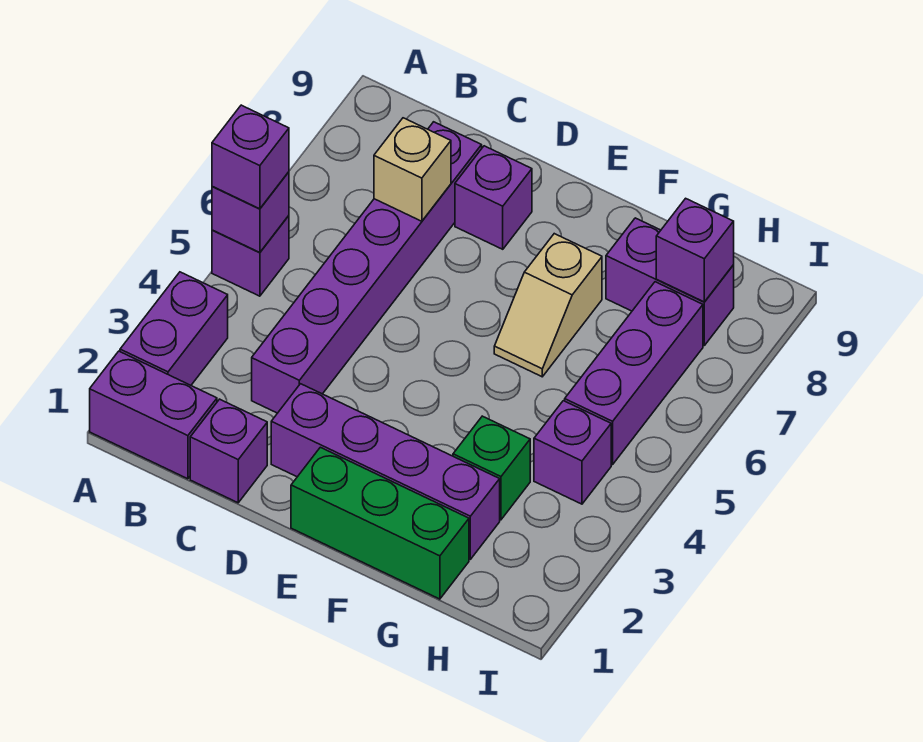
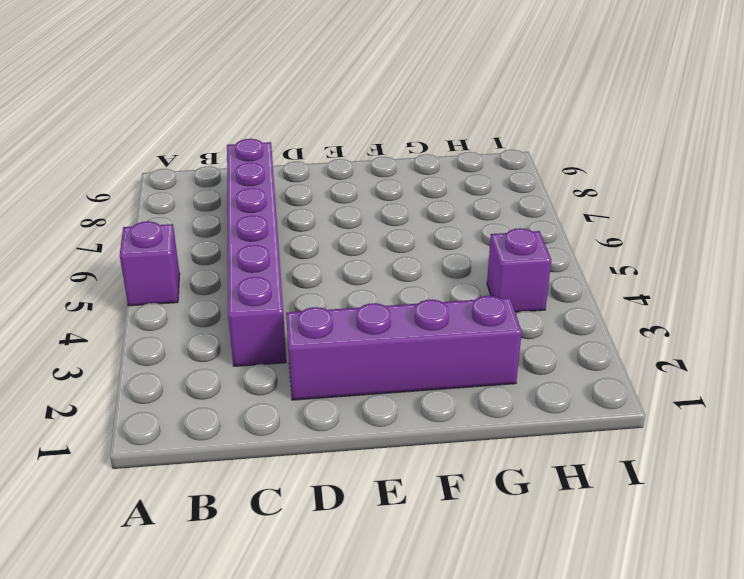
none -> purple brick A1:B1 level 1
none -> purple brick A2:A3 level 1
none -> purple brick C1 level 1

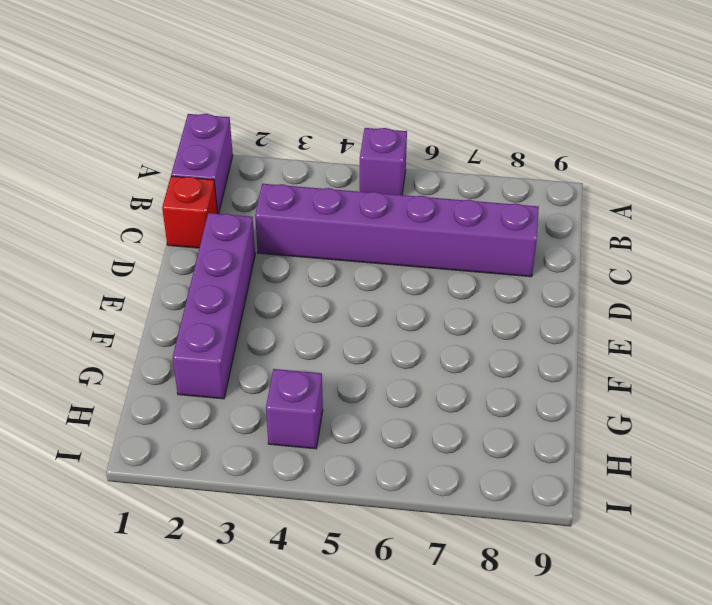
red brick C1 level 1 -> purple brick C1 level 1
none -> purple brick A2:A3 level 1
none -> purple brick D8 level 1
none -> green brick E1:G1 level 1

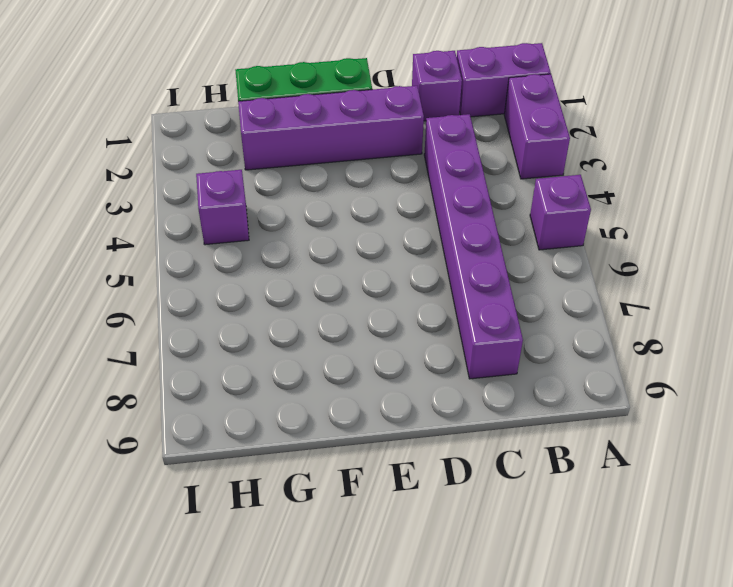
none -> purple brick D8 level 1
none -> tan slope F6:F7 level 1 top 7
none -> green brick G3 level 1

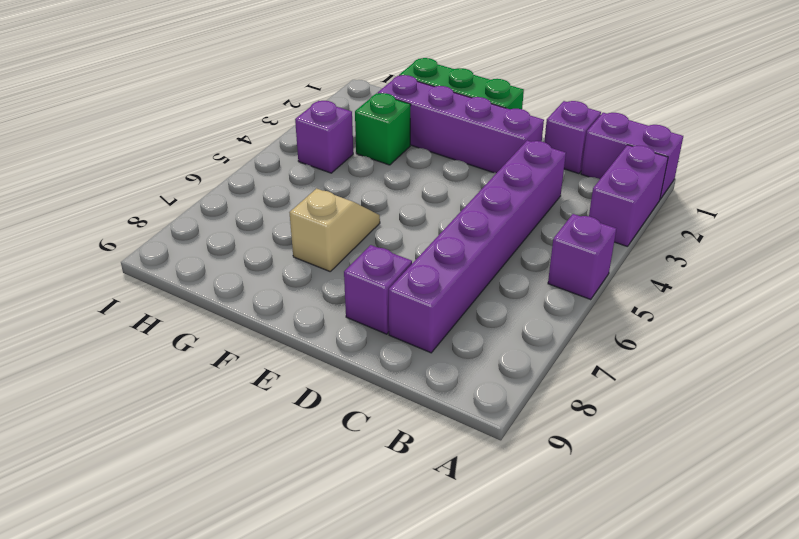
none -> purple brick G8:H8 level 1
none -> purple brick H5:H7 level 1
none -> purple brick A5 level 2

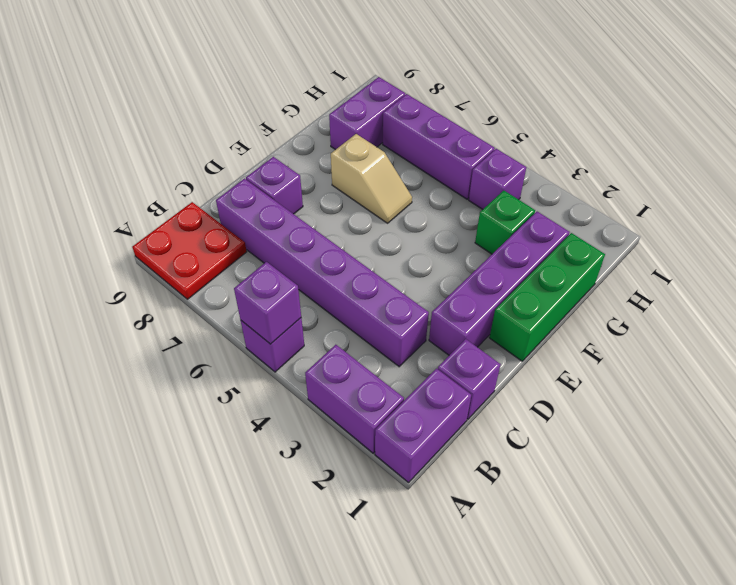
red plate A8:B9 level 1 -> none
none -> tan brick C7 level 2
none -> purple brick H8 level 2
none -> purple brick A5 level 3

